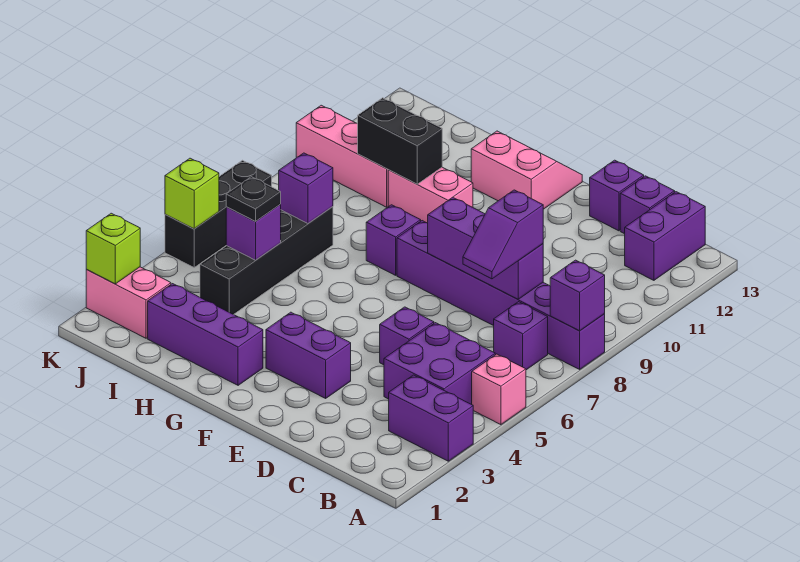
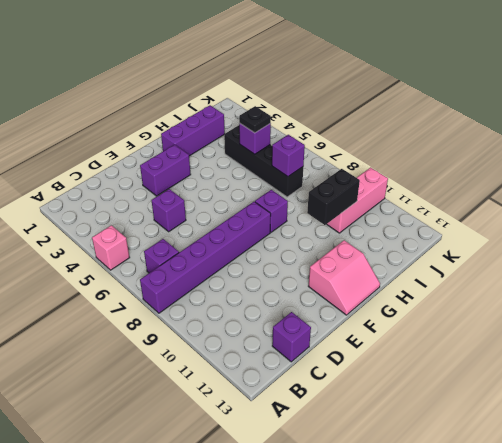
none -> purple brick A3:B3 level 1
none -> purple brick B4:C5 level 1
none -> purple brick B12:B13 level 1

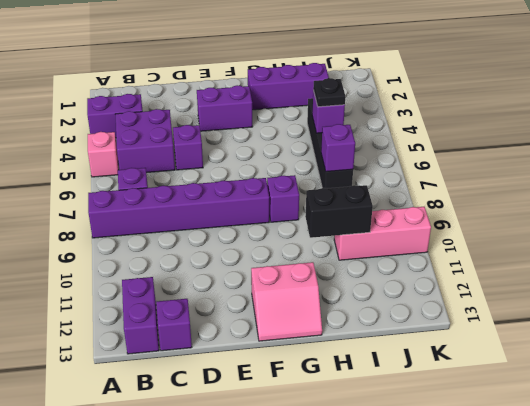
none -> purple brick D13 level 1
none -> pink brick G10:H10 level 1
none -> pink brick J2:K2 level 1

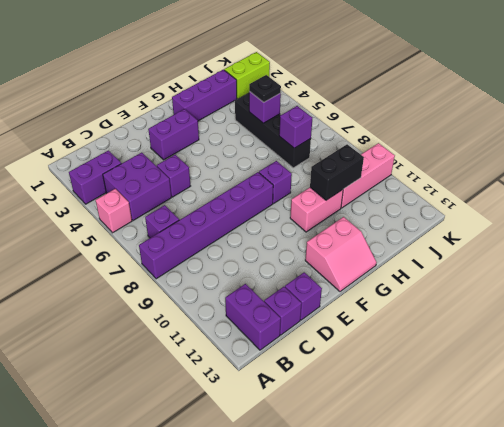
lime brick J2:K2 level 1 -> pink brick J2:K2 level 1
none -> black brick K5:K7 level 1
none -> purple brick A8 level 2
none -> purple brick C8:E8 level 2

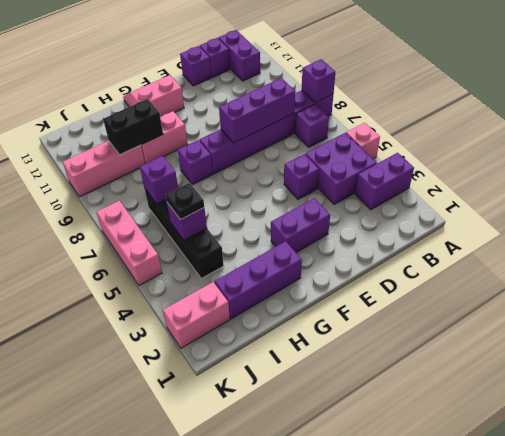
pink brick K5:K7 level 1 -> black brick K5:K7 level 1
none -> lime brick K2 level 2
none -> lime brick K5 level 2
none -> purple slope C7:C8 level 3 top 8

